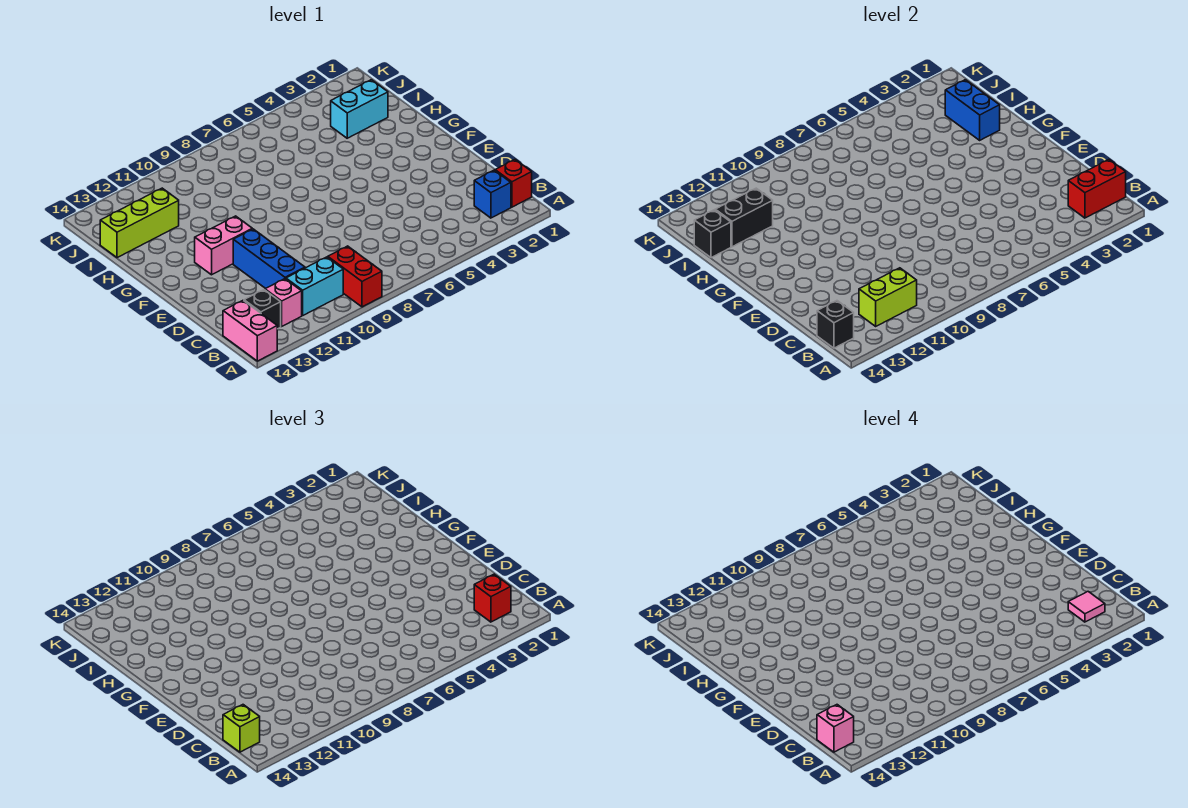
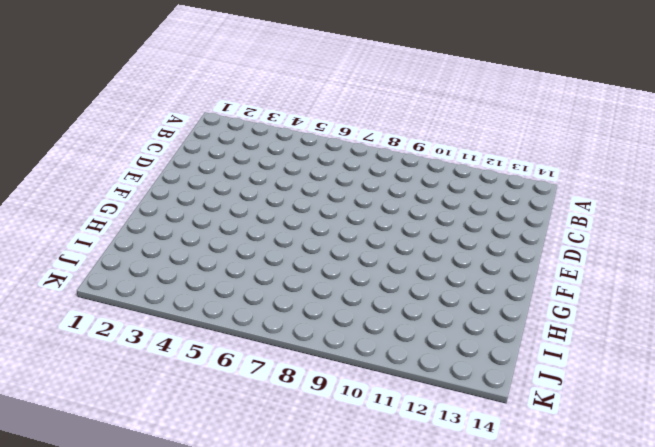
none -> red brick A9:B9 level 1
none -> pink brick A14:B14 level 1
none -> red brick B1 level 1

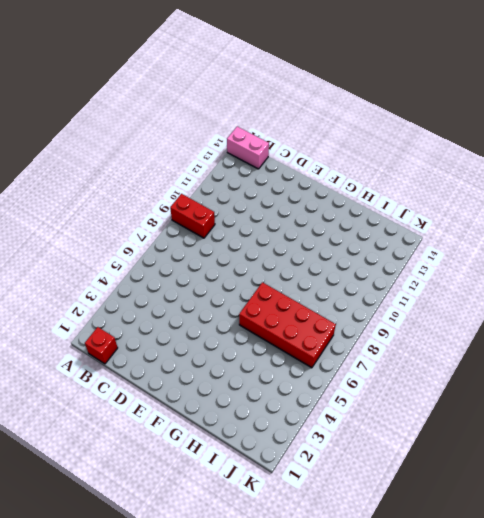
red brick G6:J7 level 1 -> none
none -> blue brick B2 level 1
none -> cyan brick B10:B11 level 1
none -> pink brick B12 level 1

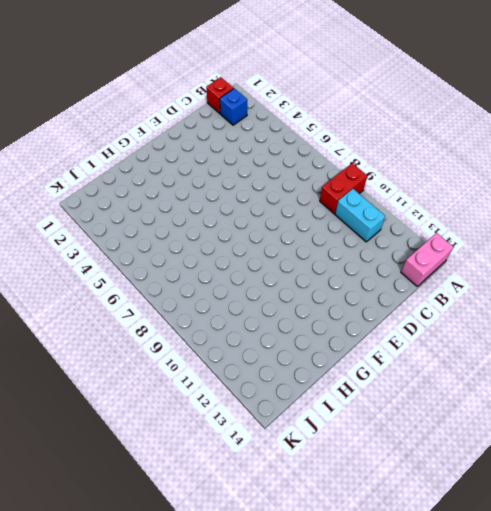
none -> pink brick B12 level 1
none -> black brick B13 level 1
none -> blue brick C11:E11 level 1

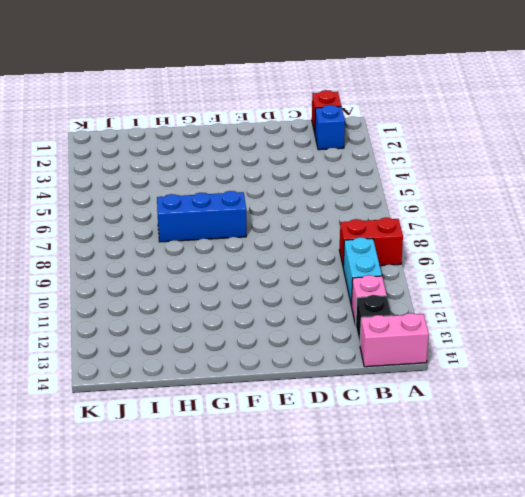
blue brick F7:H7 level 1 -> blue brick C11:E11 level 1
none -> pink brick F11:F12 level 1
none -> cyan brick I2:I3 level 1
none -> lime brick I12:I14 level 1

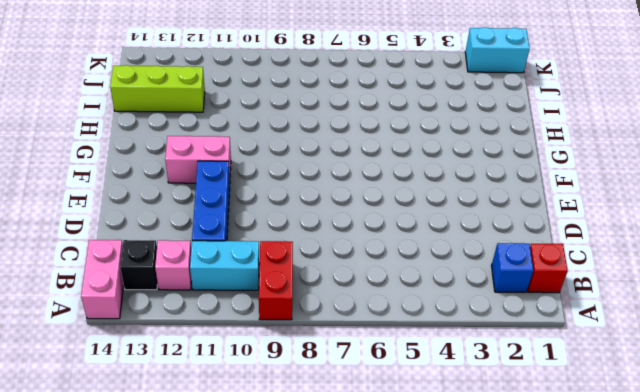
cyan brick K1:K2 level 1 -> cyan brick I2:I3 level 1
none -> red brick B1:B2 level 2
none -> lime brick B11:B12 level 2
none -> black brick B14 level 2

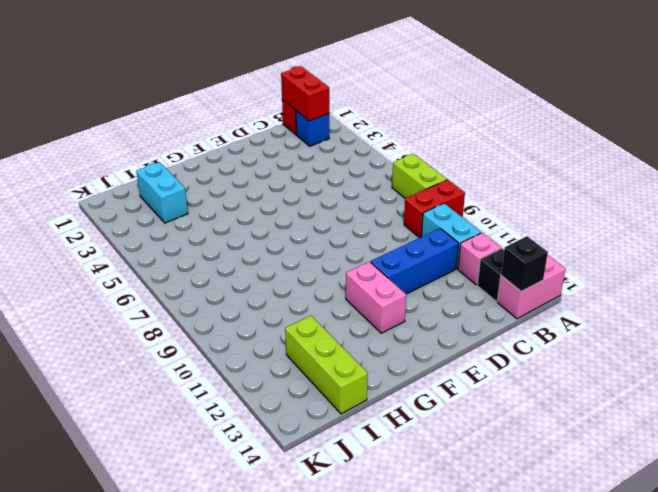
lime brick A7:A8 level 1 -> lime brick B11:B12 level 2
none -> blue brick H2:I2 level 2
none -> black brick I12:I13 level 2
none -> black brick I14 level 2

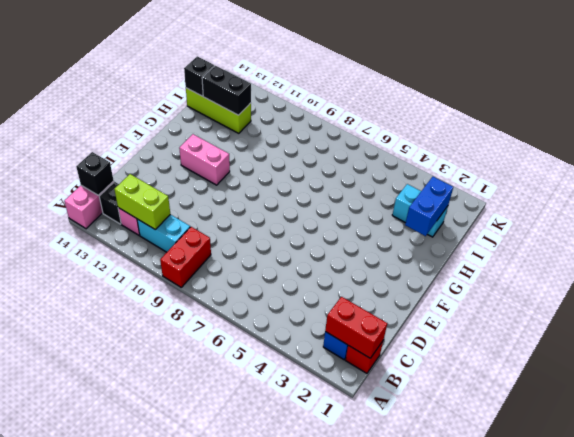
none -> blue brick C11:E11 level 1
none -> red brick B2 level 3
none -> lime brick B14 level 3

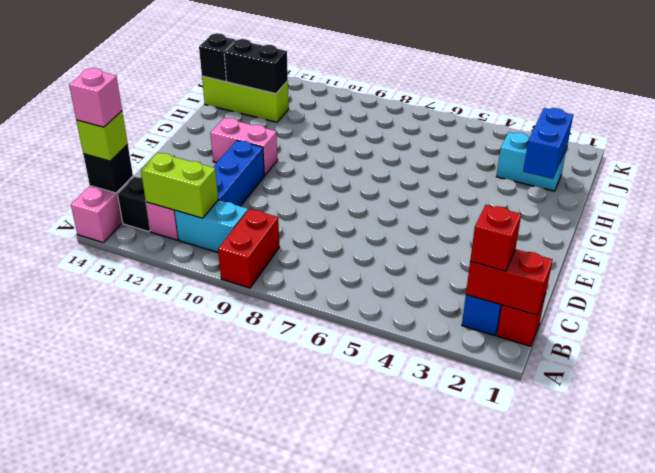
none -> pink tile B2 level 4

